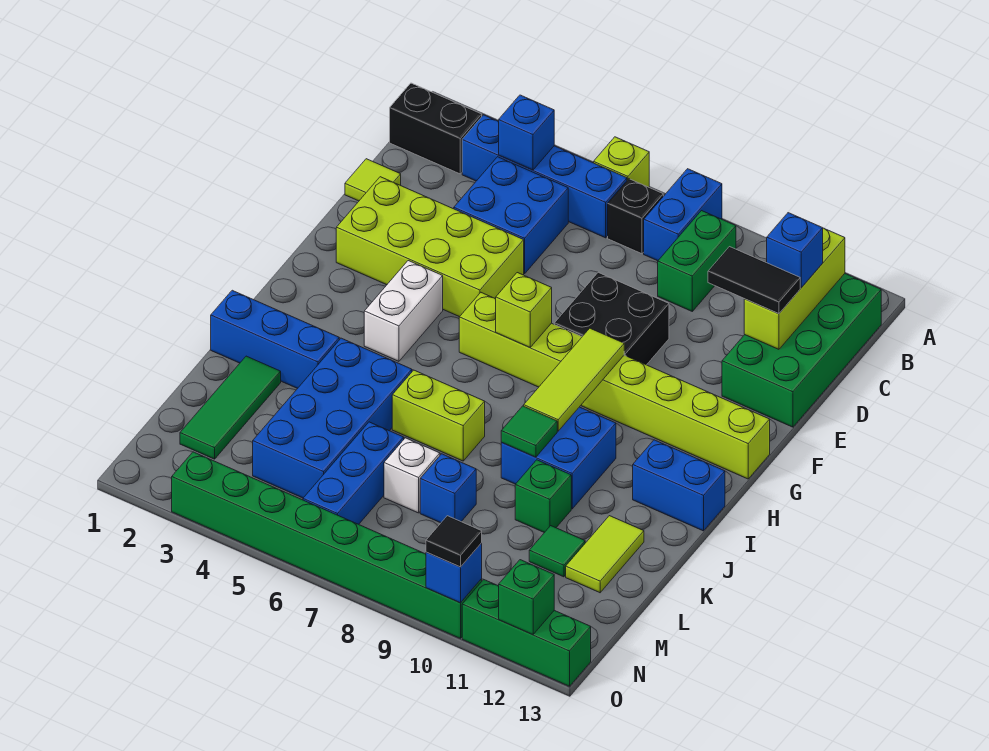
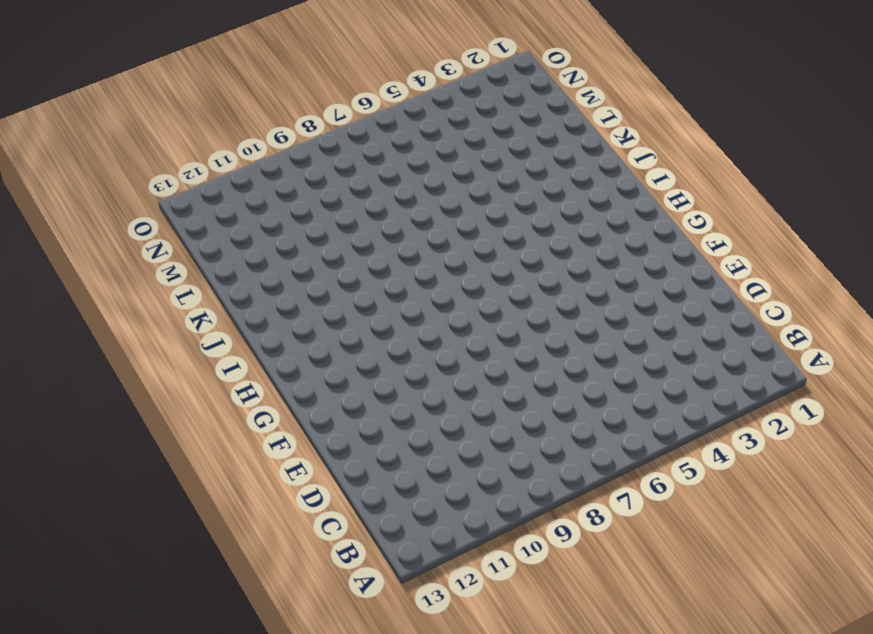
none -> lime brick A6 level 1
none -> blue brick A8:B8 level 1
none -> black brick B1:B2 level 1
none -> blue brick B3:B6 level 1

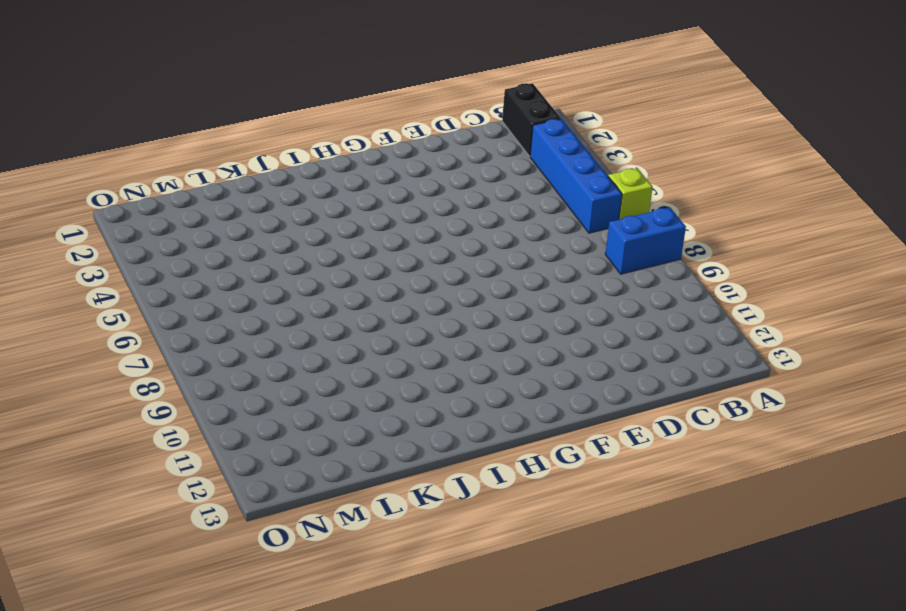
none -> black brick B7 level 1
none -> green brick B9:C9 level 1
none -> green brick B12:E13 level 1
none -> blue brick C4:D5 level 1

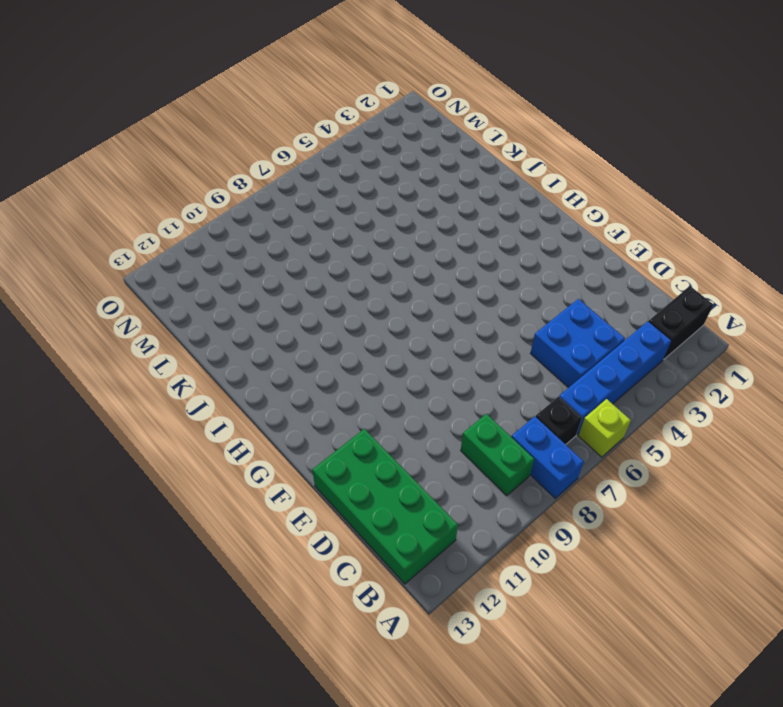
none -> lime tile D1 level 1
none -> lime brick E2:F5 level 1
none -> black brick E8:F9 level 1
none -> white brick G4:H4 level 1

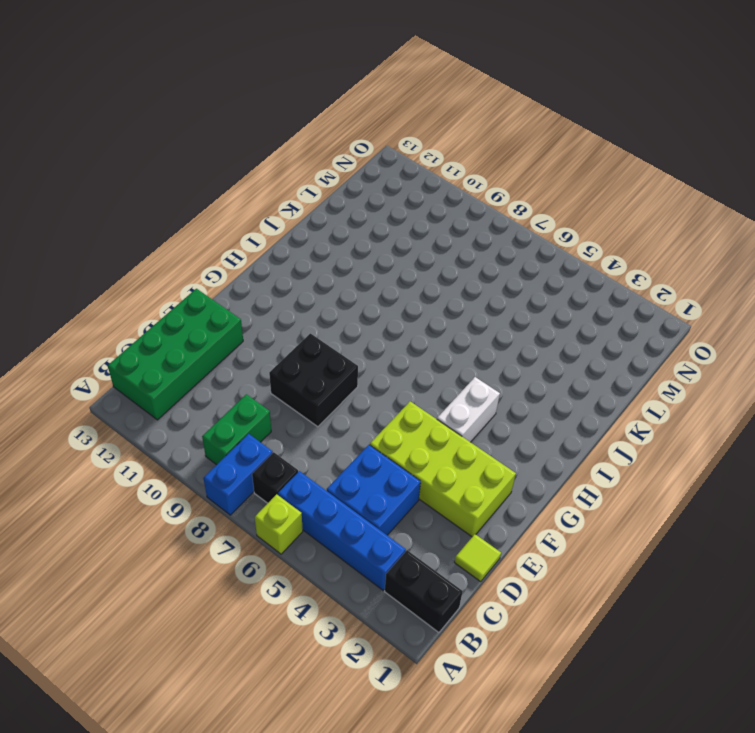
none -> lime brick G6:G13 level 1
none -> blue brick I9:J10 level 1
none -> blue brick I12:I13 level 1
none -> blue brick J1:J3 level 1

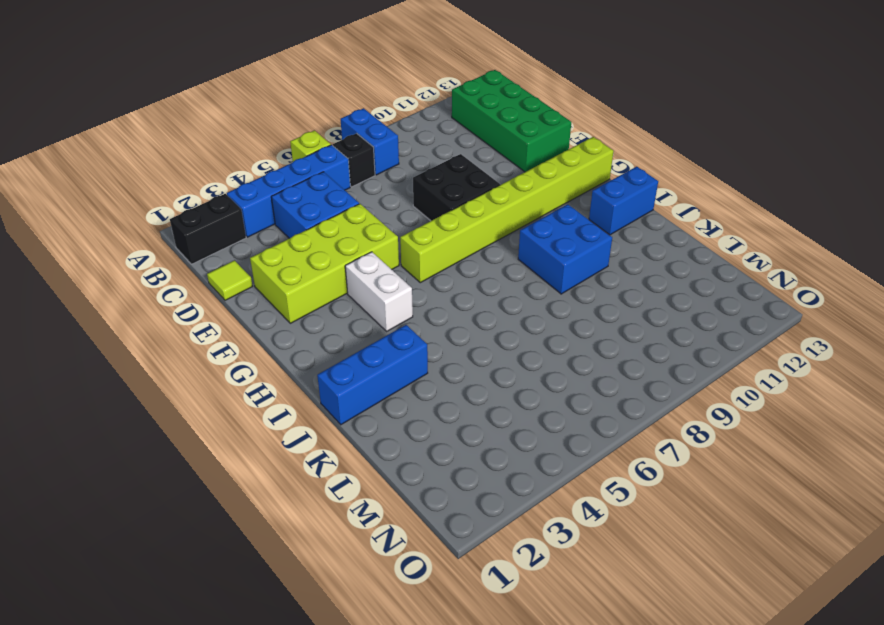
none -> green brick B9:C9 level 1
none -> blue brick J4:M5 level 1
none -> lime brick J6:J7 level 1
none -> green tile K2:M2 level 1

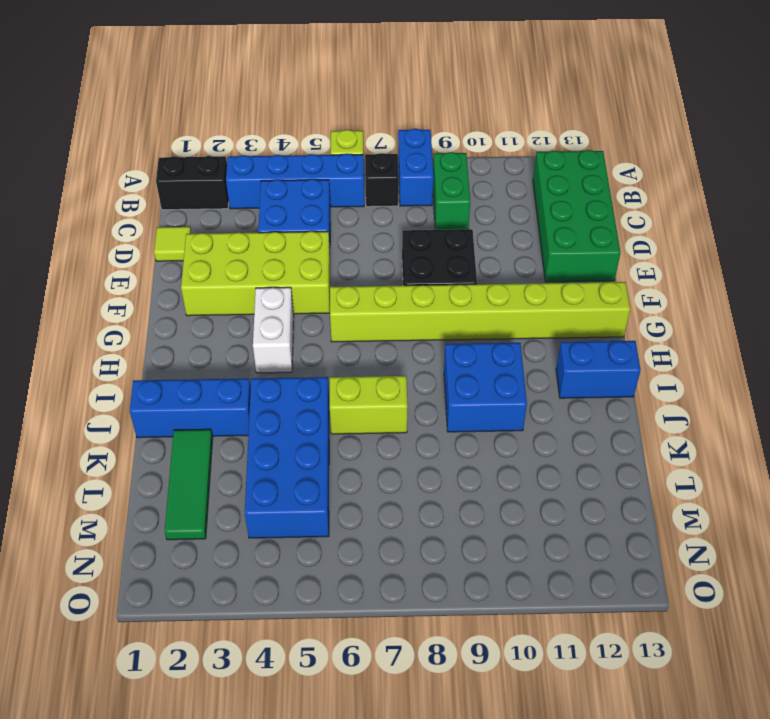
none -> green brick K10 level 1
none -> lime tile K12:L12 level 1
none -> blue brick L6:N6 level 1
none -> white brick L7 level 1

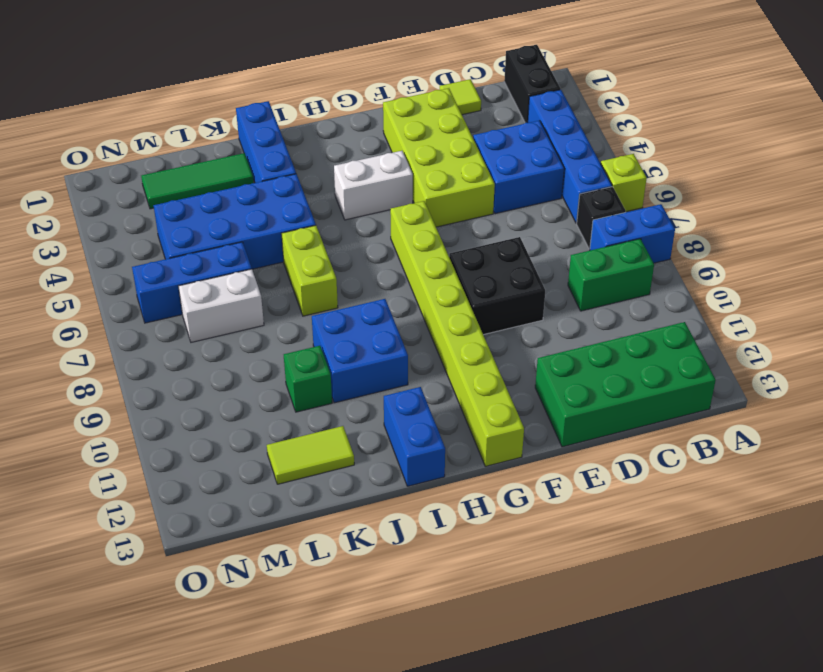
white brick L7:M7 level 1 -> white brick L7 level 1
none -> blue brick L8 level 1
none -> green tile L11 level 1
none -> green brick O3:O10 level 1
none -> green brick O11:O13 level 1

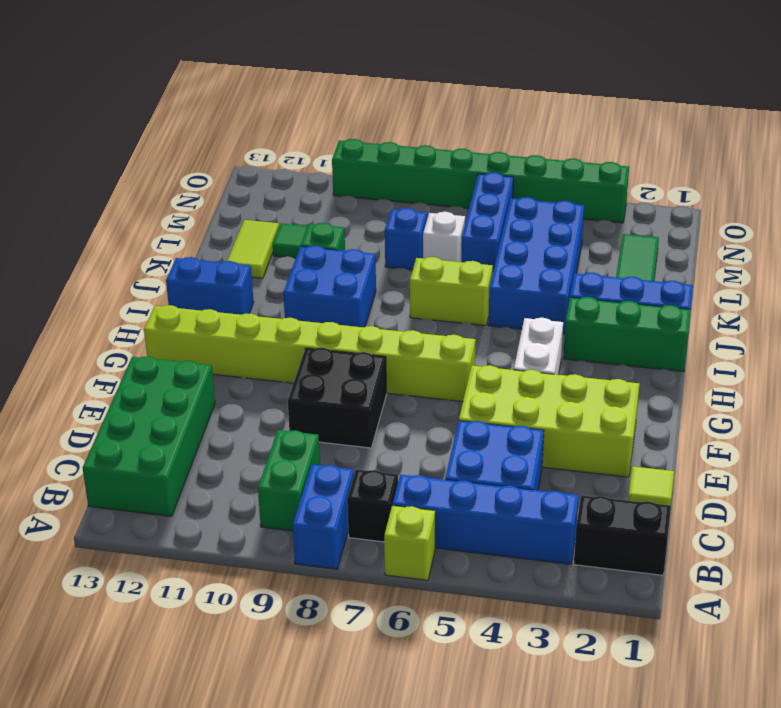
green brick I1:I3 level 1 -> green brick O11:O13 level 1
none -> blue brick B4 level 2
none -> lime brick B12:D12 level 2
none -> lime brick G7 level 2
none -> lime tile G9:I9 level 2

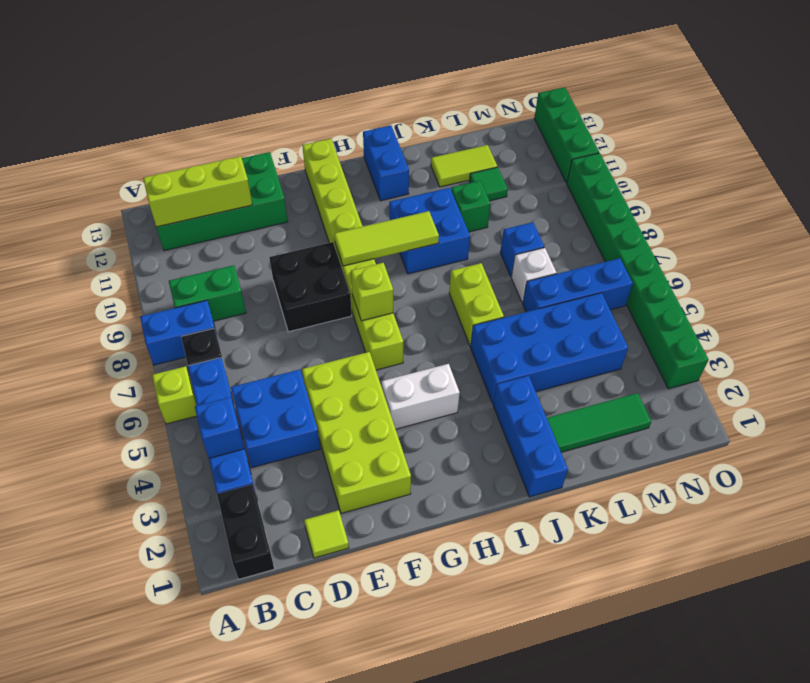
none -> green tile J9 level 2
none -> blue brick O10 level 2
none -> green brick O12 level 2
none -> blue brick C12 level 3

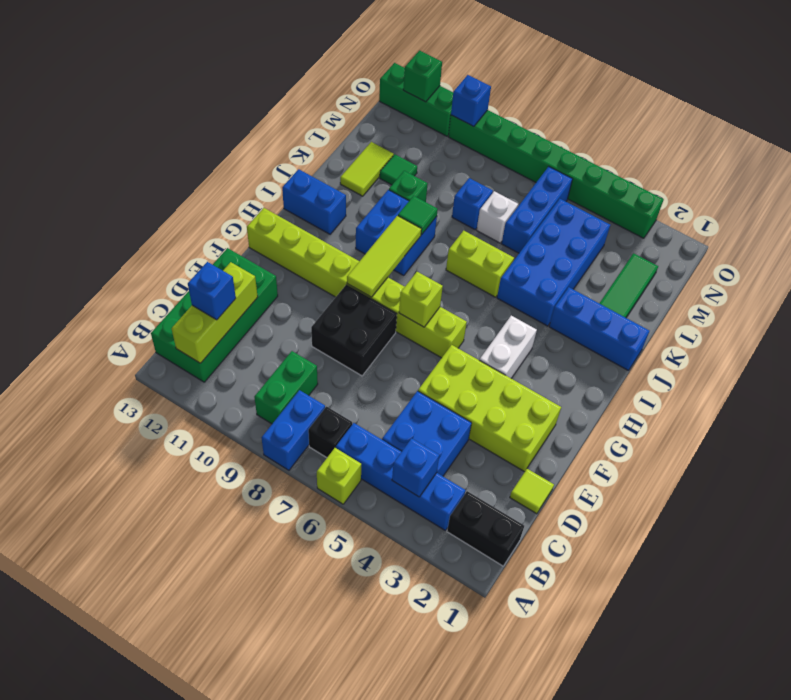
none -> black tile D11:D12 level 3
none -> black tile O10 level 3

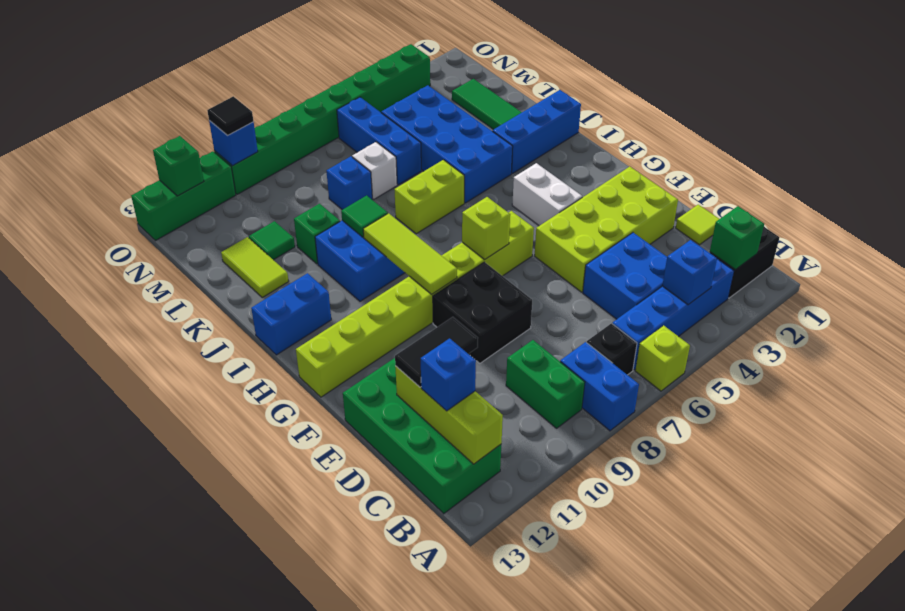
green brick B2 level 2 -> none

